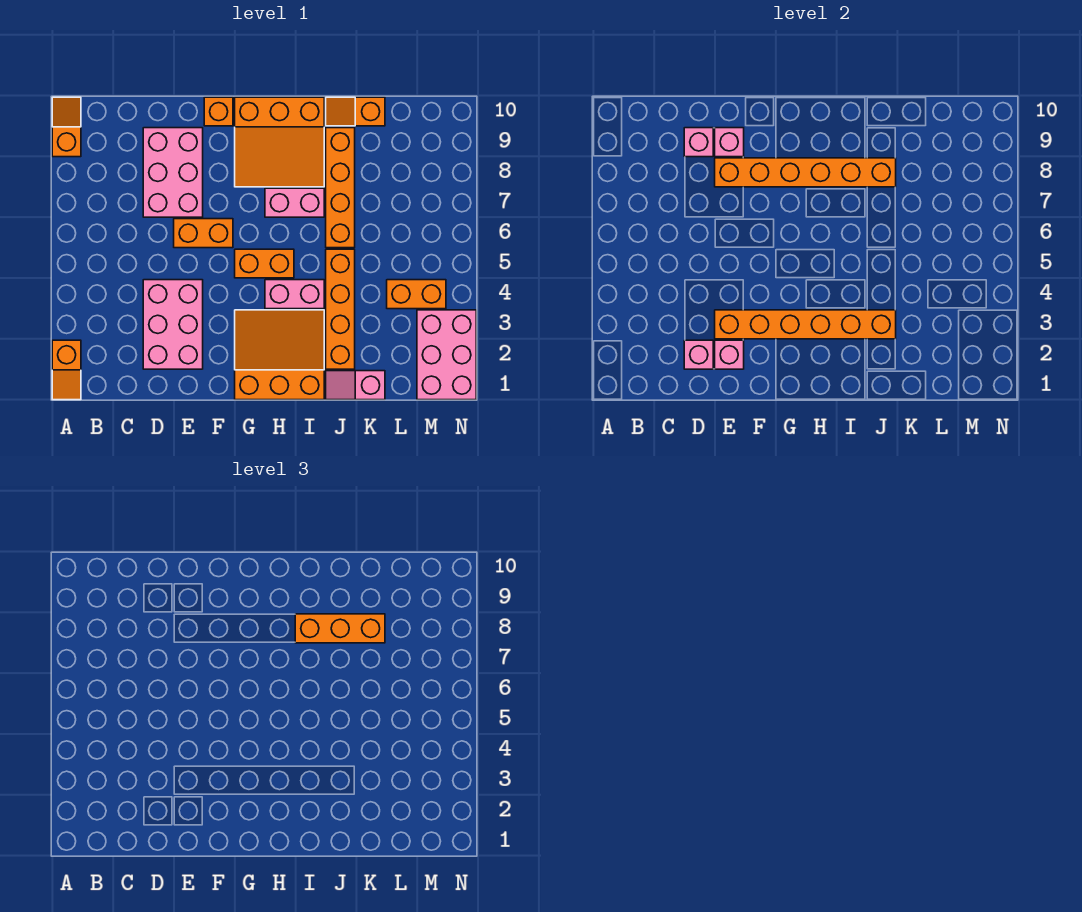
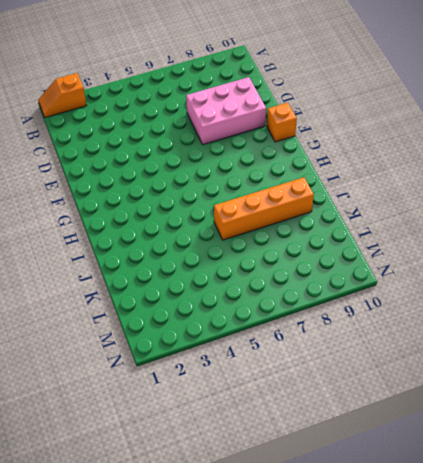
none -> orange slope A9:A10 level 1 top 9
none -> pink brick D2:E4 level 1
none -> orange brick E6:F6 level 1

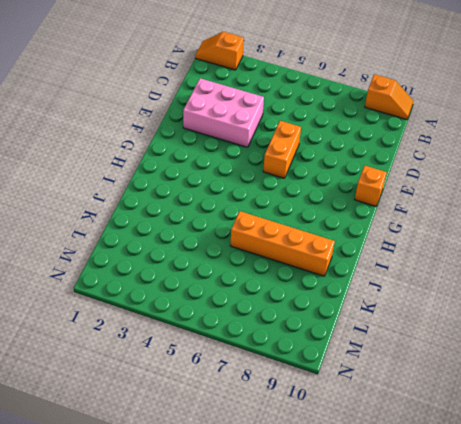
none -> pink brick D7:E9 level 1
none -> orange slope G1:I3 level 1 top 1
none -> orange brick G5:H5 level 1

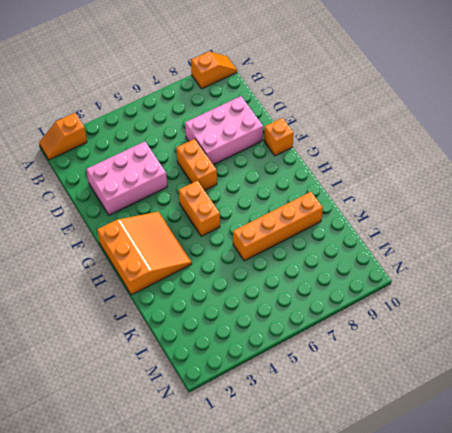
none -> orange slope G8:I10 level 1 top 10
none -> pink brick H4:I4 level 1
none -> pink brick H7:I7 level 1

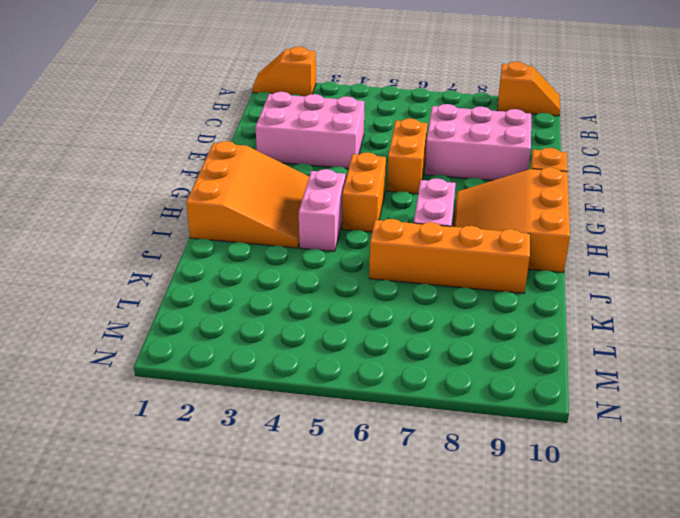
none -> pink slope J1:K1 level 1 top K
none -> orange brick J2:J5 level 1
none -> orange slope J10:K10 level 1 top K

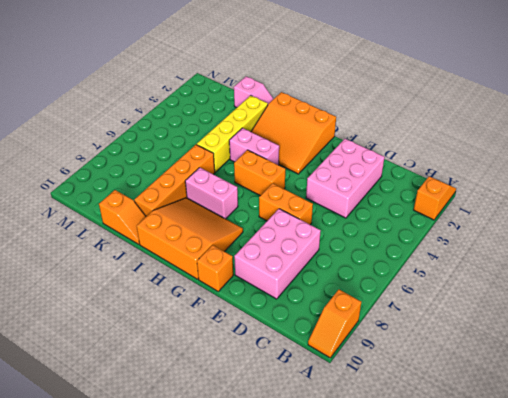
yellow brick J2:J5 level 1 -> orange brick J2:J5 level 1
none -> orange brick L4:M4 level 1
none -> pink brick M1:N3 level 1
none -> pink brick D2 level 2

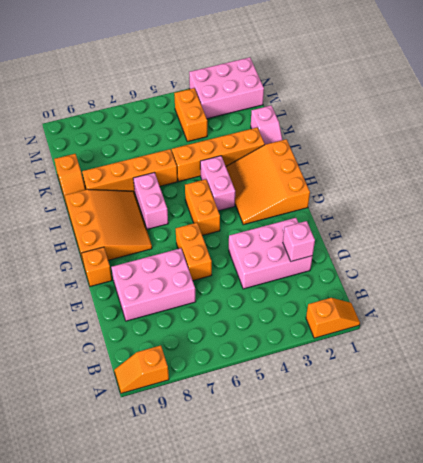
none -> pink brick D9 level 2
none -> pink brick E2 level 2
none -> orange brick E3:J3 level 2

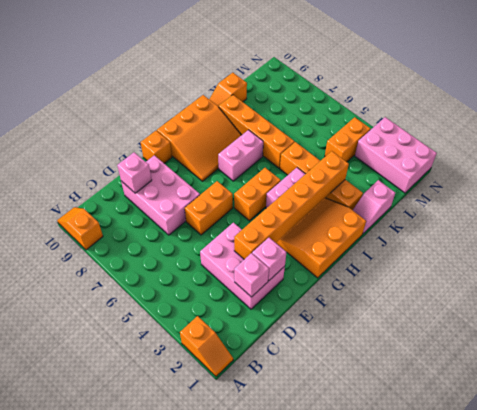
none -> orange brick E8:J8 level 2
none -> pink brick E9 level 2
none -> orange brick I8:K8 level 3

